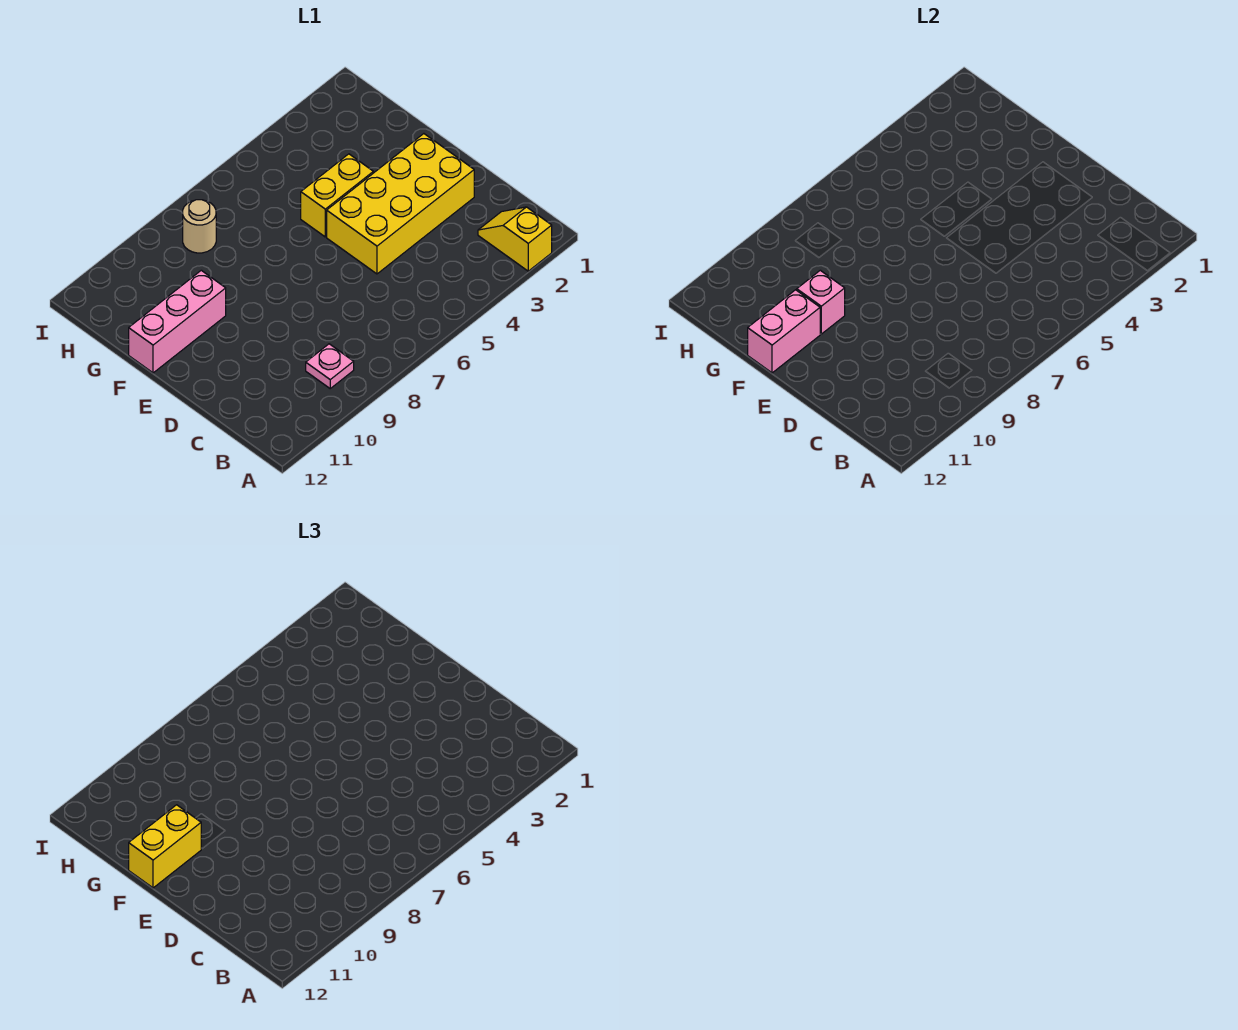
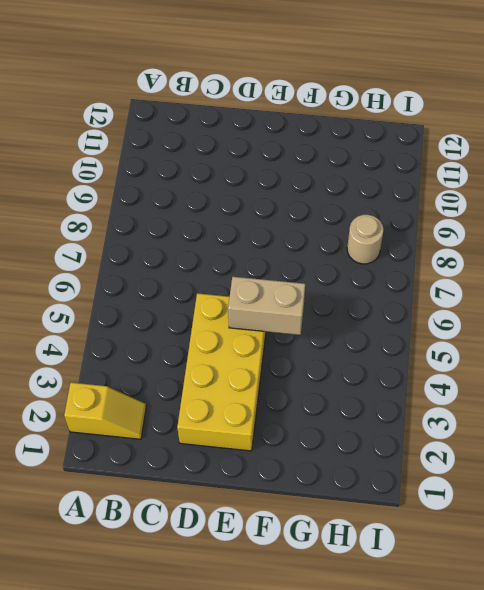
tan brick E5:F5 level 2 -> none
none -> pink plate B9 level 1
none -> yellow brick F4:F5 level 1

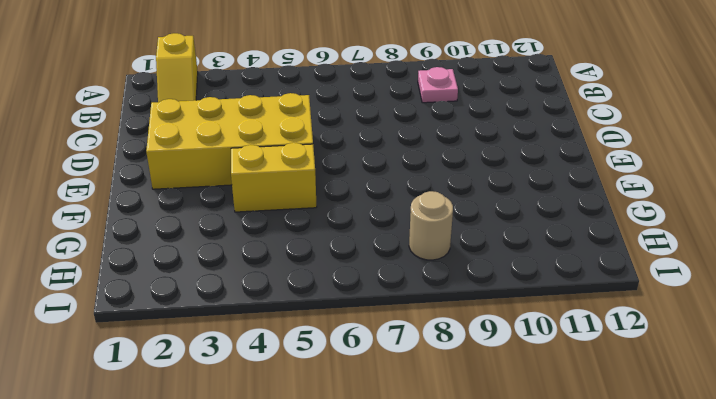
none -> pink brick F10:F12 level 1
none -> pink brick F10 level 2

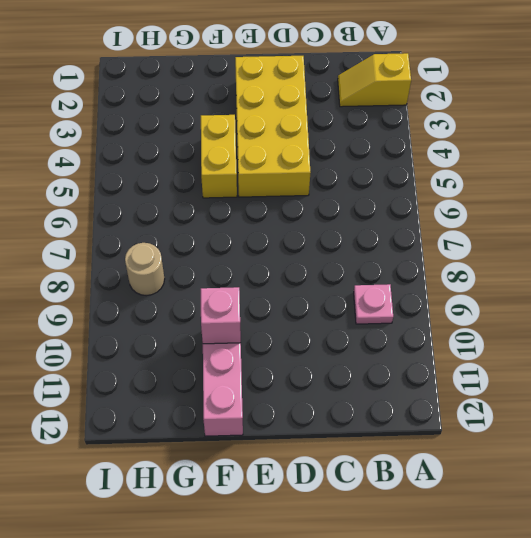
none -> pink brick F11:F12 level 2
none -> yellow brick F11:F12 level 3

